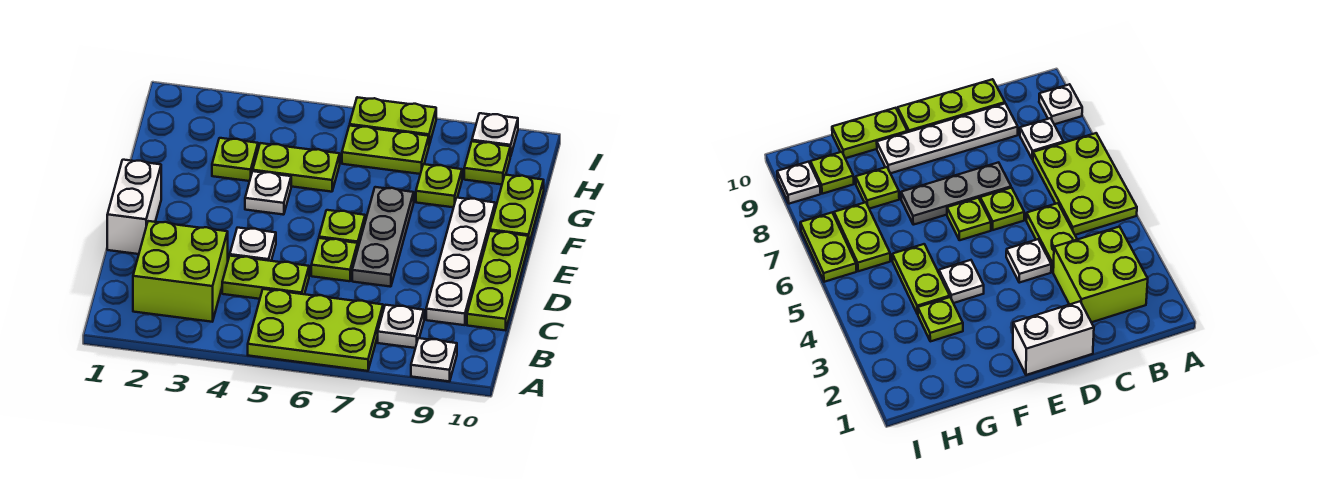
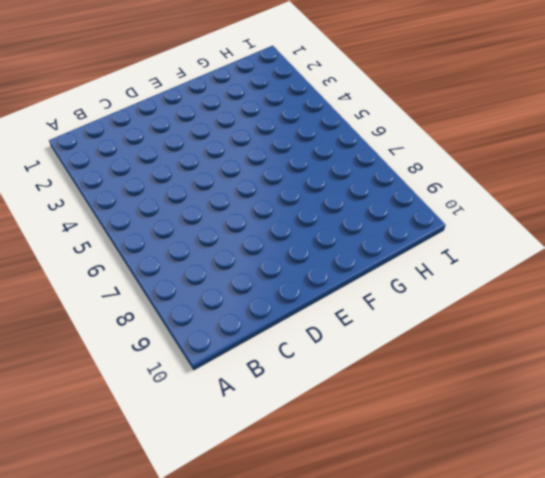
none -> lime plate A5:B7 level 1
none -> white plate A9 level 1
none -> lime brick B2:C3 level 1

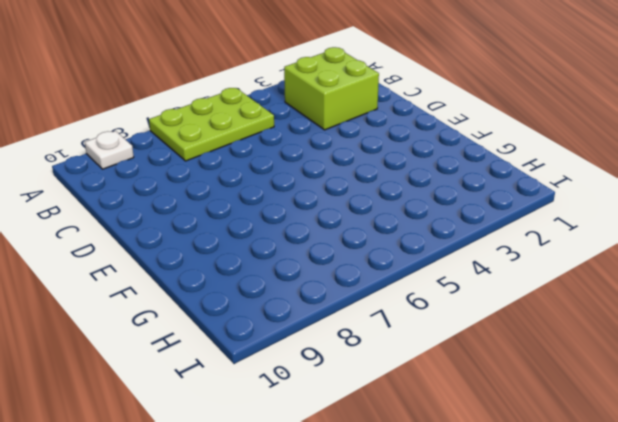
none -> white plate B8 level 1
none -> lime plate C4:C5 level 1
none -> white plate C9:F9 level 1

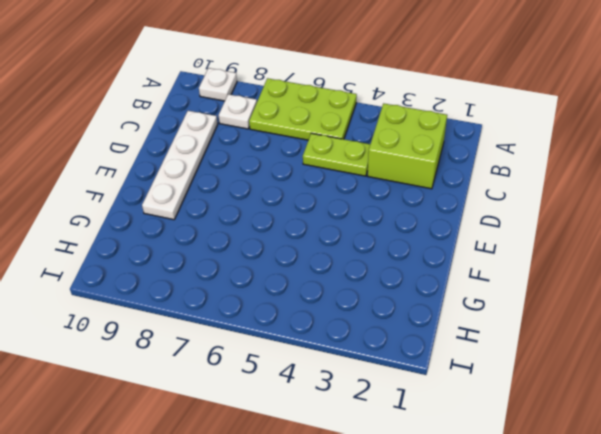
none -> lime plate C10:E10 level 1
none -> white brick D1:E1 level 1
none -> white plate D4 level 1

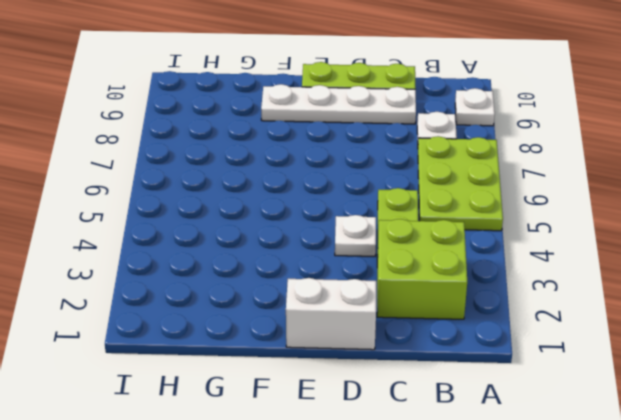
none -> lime plate D6 level 1
none -> grey plate D7:F7 level 1
none -> lime plate E6 level 1

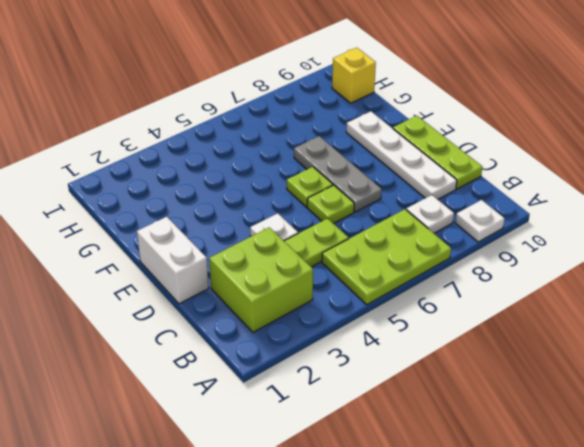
yellow brick H10 level 1 -> none
none -> white plate F4 level 1
none -> lime plate F10:G10 level 1
none -> lime plate G3 level 1

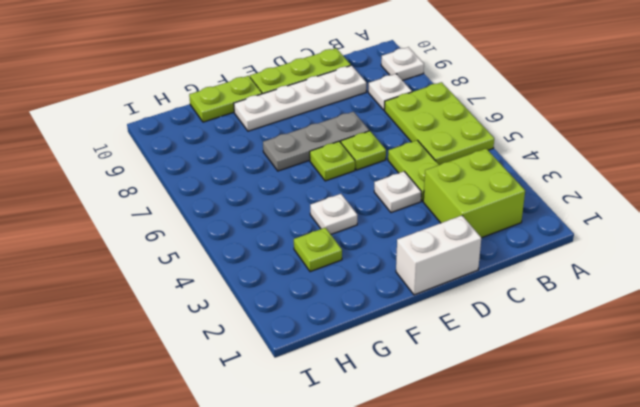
none -> lime plate G4:G5 level 1
none -> lime plate G8 level 1
none -> lime plate H6:H7 level 1

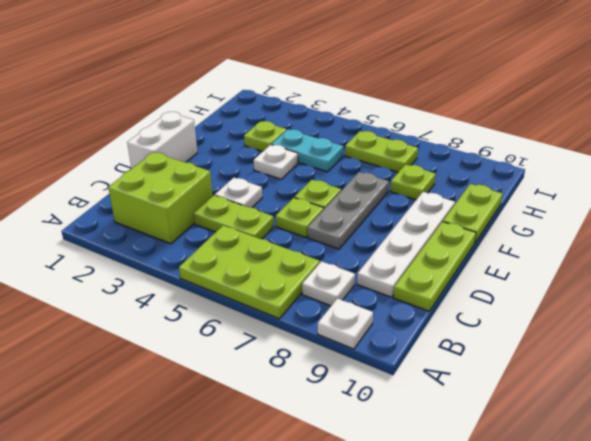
cyan plate G4:G5 level 1 -> lime plate G4:G5 level 1
none -> lime plate H9 level 1
none -> lime plate I6:I7 level 1
none -> white plate I9 level 1

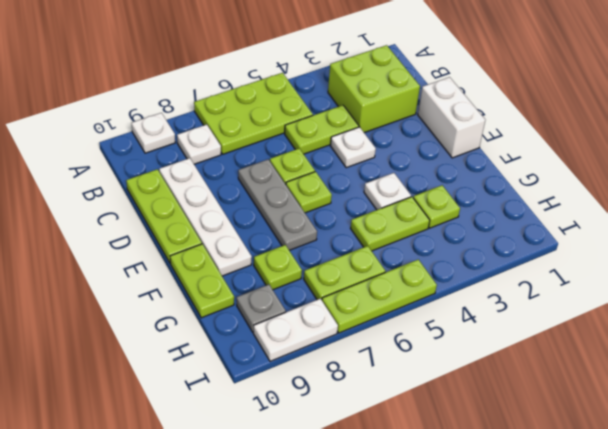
grey plate H9 level 1 -> lime plate H9 level 1
lime plate I5:I7 level 1 -> lime plate I6:I7 level 1
white plate I8:I9 level 1 -> white plate I9 level 1

